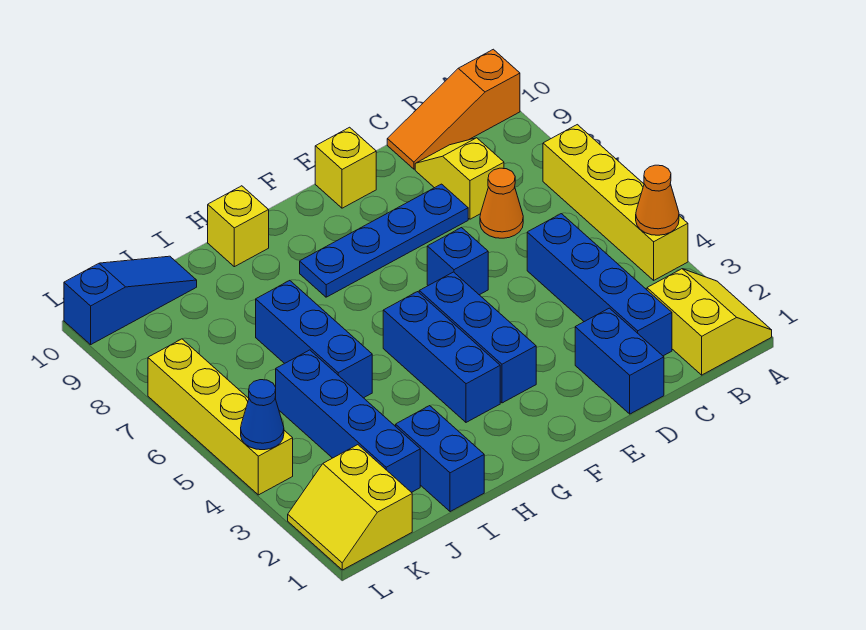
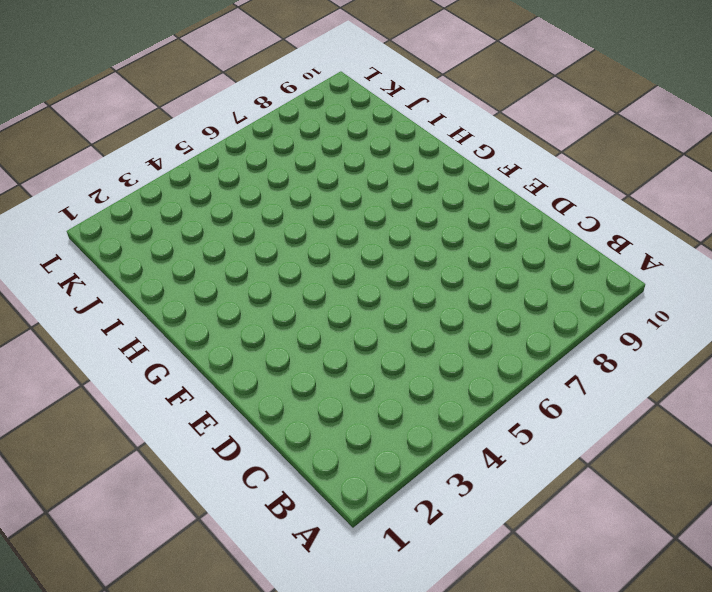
none -> yellow slope A1:B2 level 1 top B
none -> yellow brick A4:A7 level 1
none -> orange slope A10:C10 level 1 top A

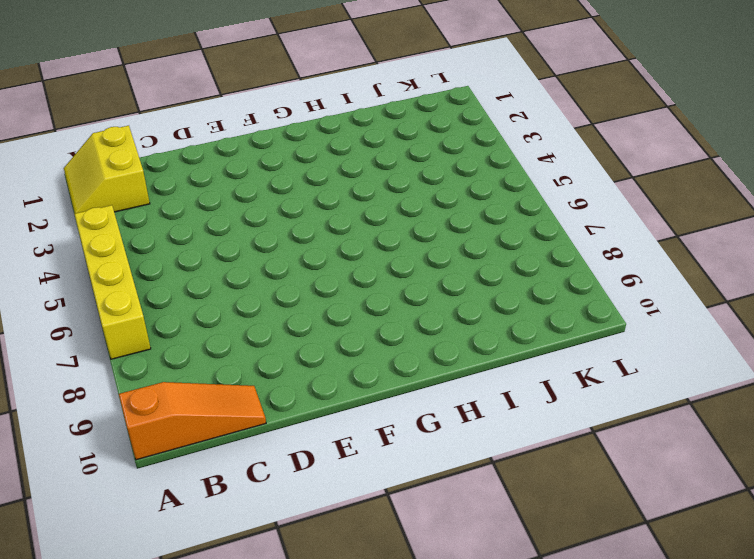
none -> blue brick C2:C5 level 1
none -> orange cone C7 level 1
none -> yellow slope C8:C9 level 1 top 8

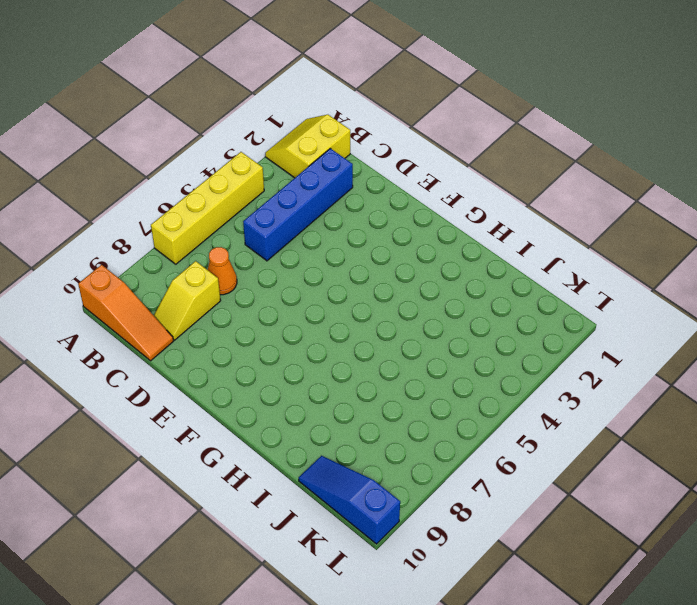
none -> blue brick D1:D2 level 1
none -> blue plate D8:G8 level 1
none -> blue brick E6 level 1

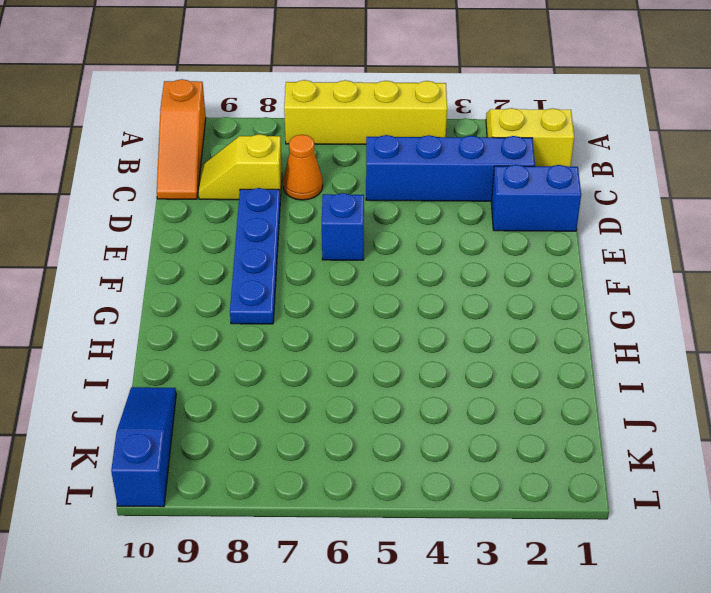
none -> yellow brick E10 level 1
none -> blue brick F3:F5 level 1
none -> blue brick G3:G5 level 1

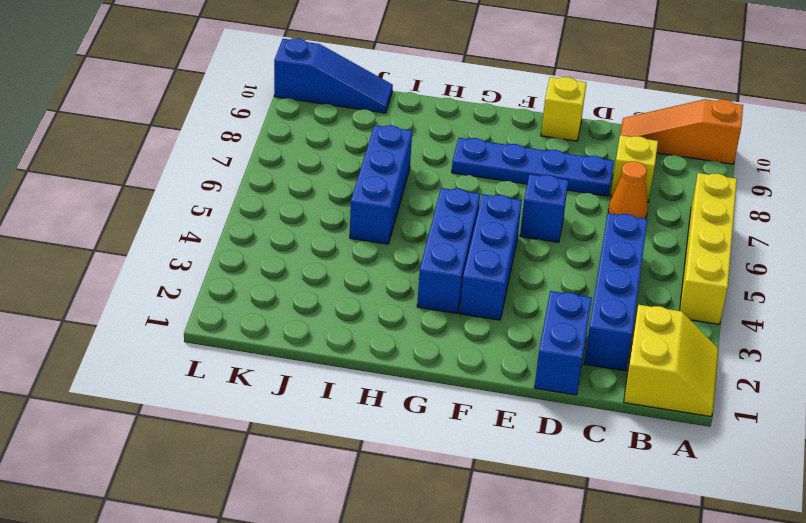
none -> yellow brick H10 level 1
none -> blue brick I1:I2 level 1
none -> blue brick J2:J5 level 1

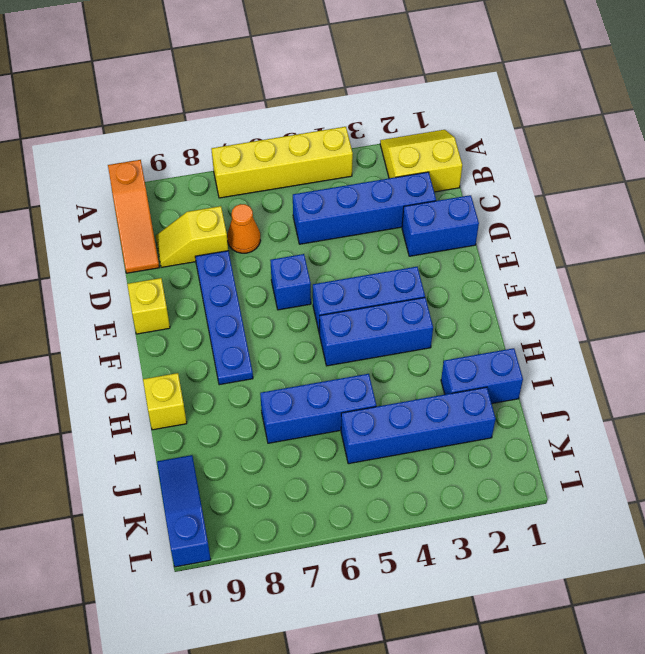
none -> yellow slope K1:L2 level 1 top K
none -> yellow brick L4:L7 level 1
none -> orange cone A4 level 2

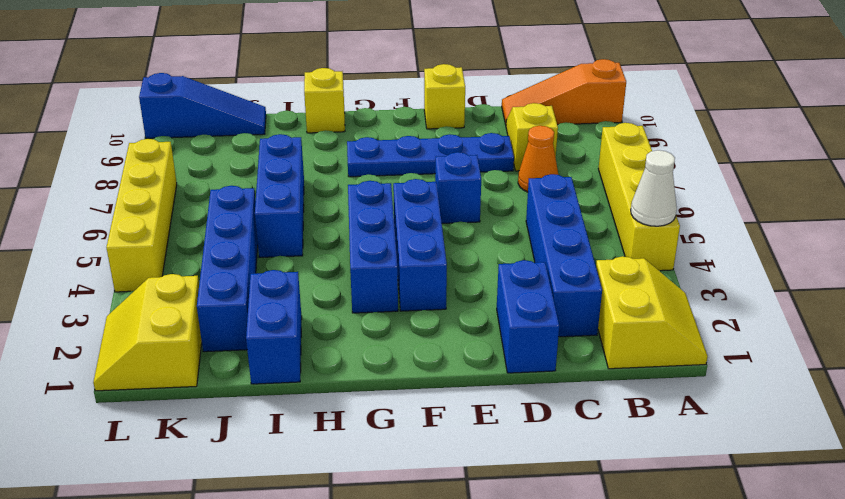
white cone A4 level 2 -> orange cone A4 level 2
none -> blue cone L4 level 2

